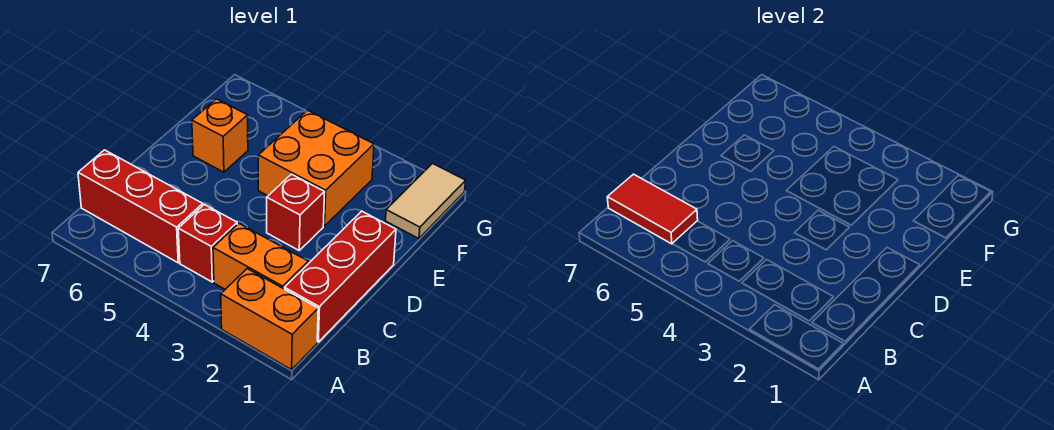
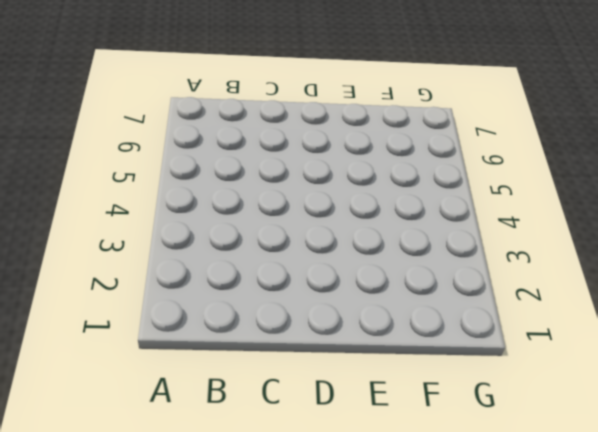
none -> orange brick A1:A2 level 1
none -> red brick B1:D1 level 1

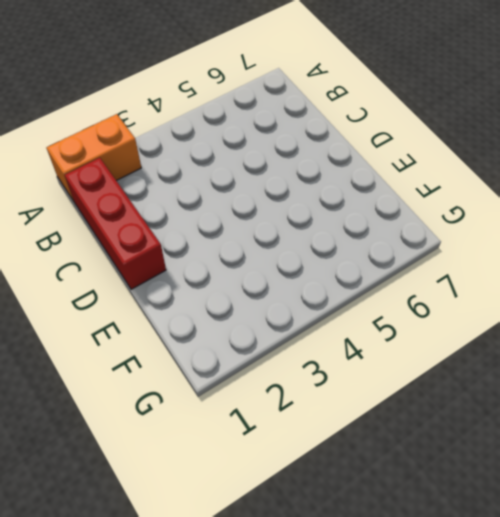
none -> orange brick B2:B3 level 1
none -> red brick B4 level 1

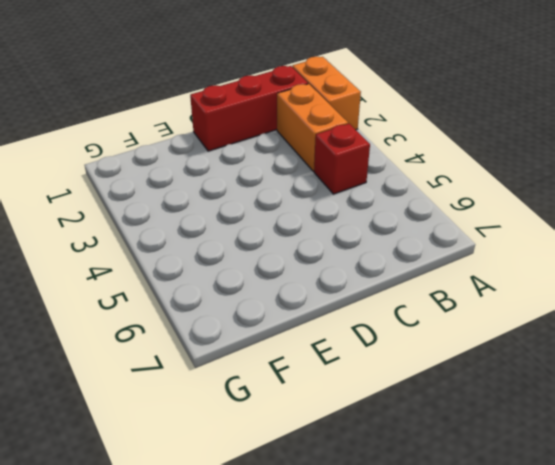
none -> red brick B5:B7 level 1
none -> red brick D3 level 1

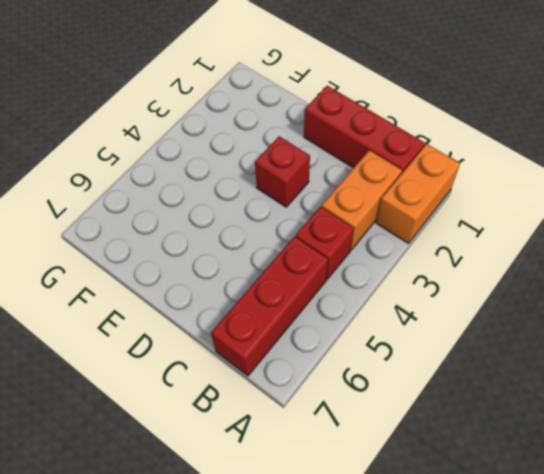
none -> orange brick E3:F4 level 1
none -> orange brick E6 level 1

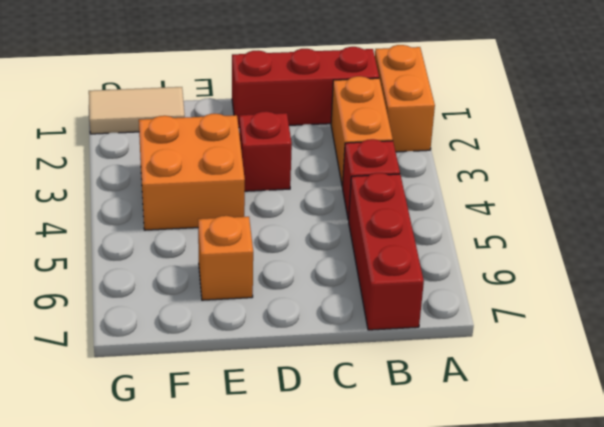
none -> red tile B6:B7 level 2

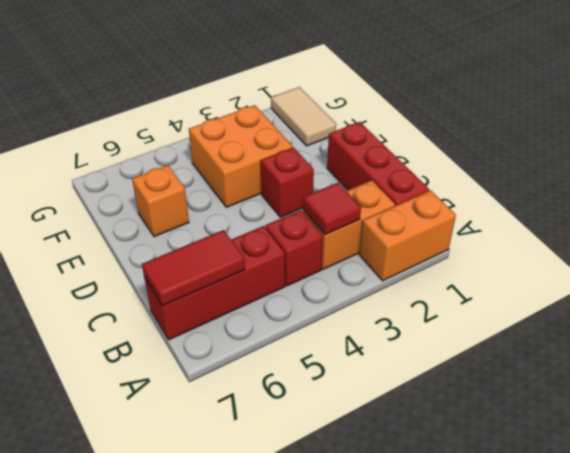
red tile B3 level 2 -> none

